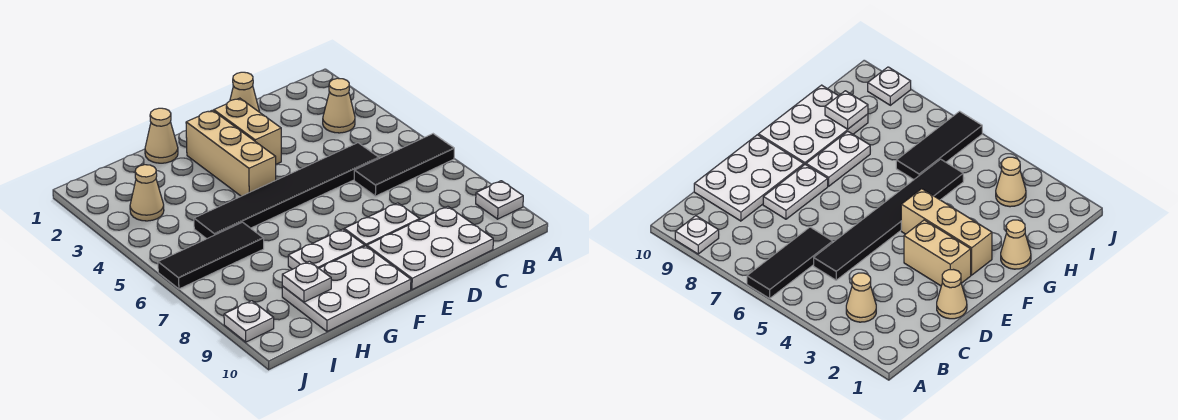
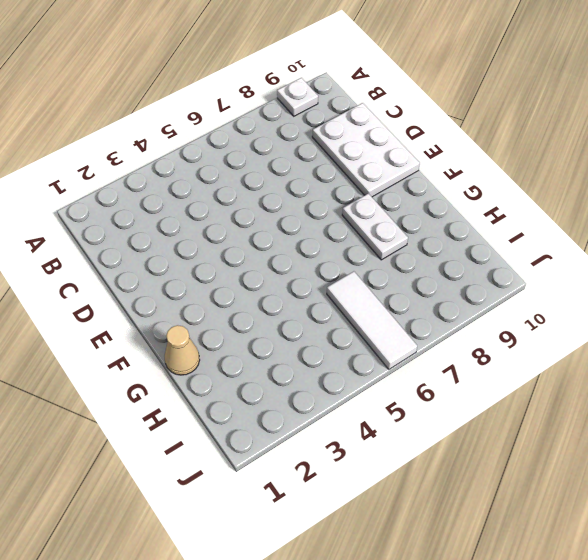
white tile H6:J6 level 1 -> black tile H6:J6 level 1
none -> black tile A6:C6 level 1
none -> tan cone B3 level 1
none -> black tile C5:H5 level 1

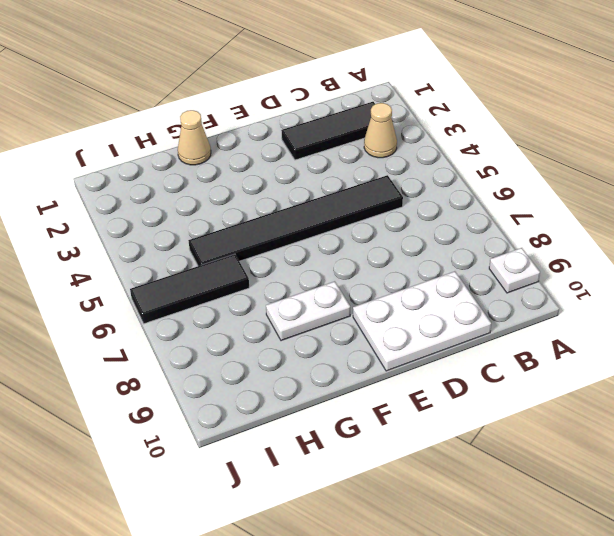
black tile B2:D2 level 1 -> black tile A6:C6 level 1
none -> tan cone D1 level 1
none -> white plate D8:E8 level 1
none -> tan brick E2:E3 level 1

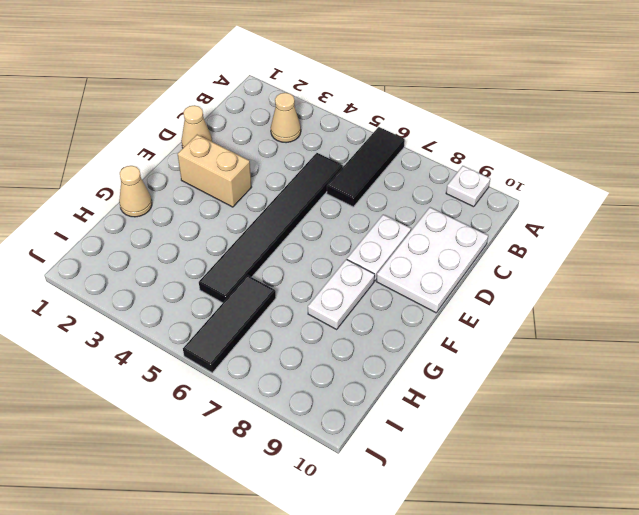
none -> tan brick F2:F4 level 1
none -> white plate F9:H10 level 1
none -> tan cone I3 level 1

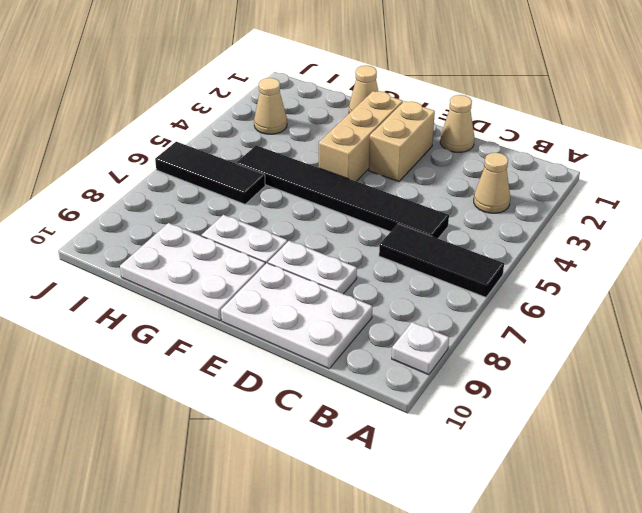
none -> white plate J9 level 1
none -> white plate H9 level 2

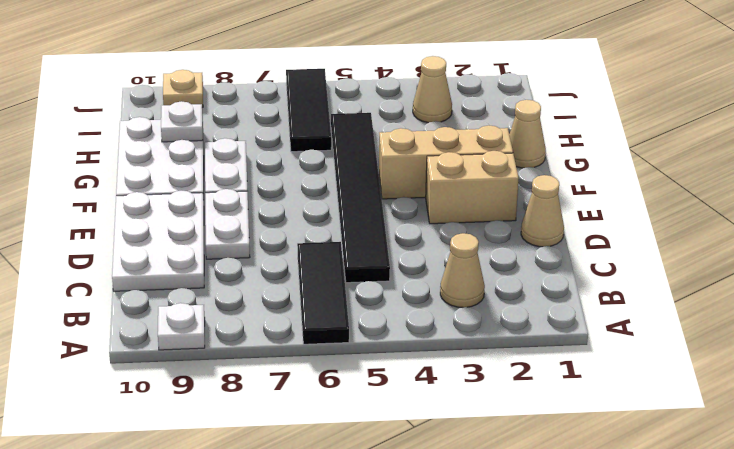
tan plate J9 level 1 -> white plate J9 level 1

